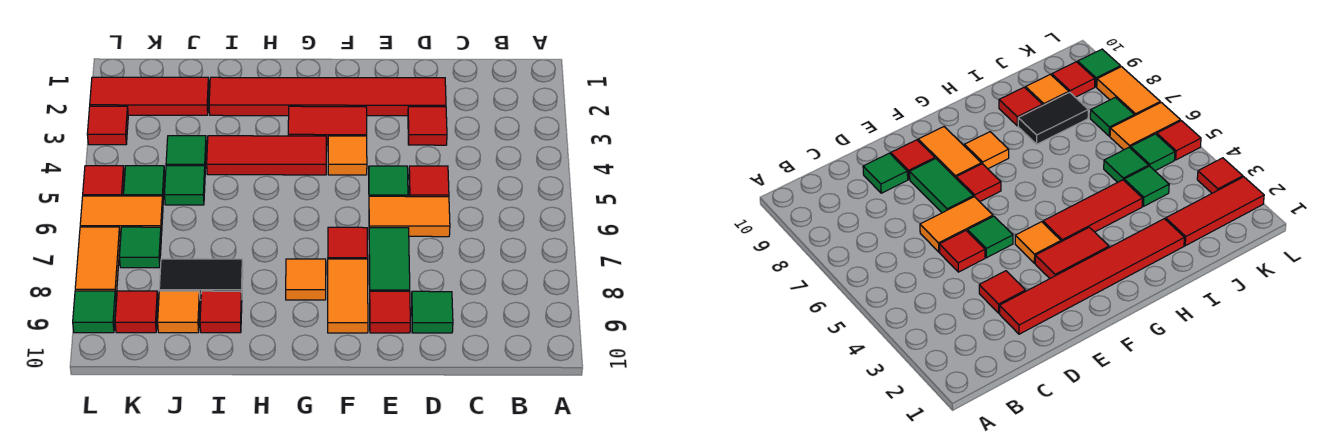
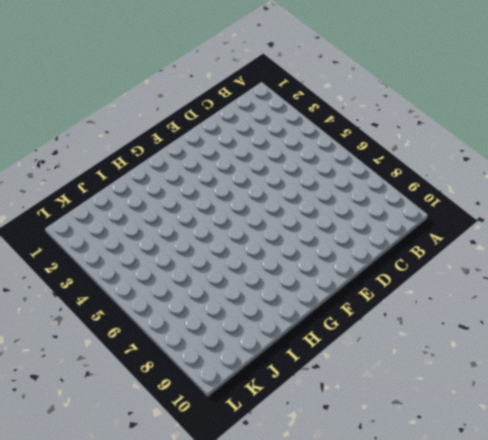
none -> red tile D2:I2 level 1
none -> red tile D3 level 1
none -> red tile D5 level 1

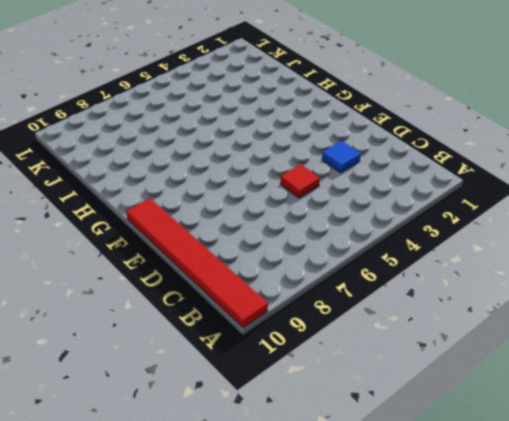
red tile A10:F10 level 1 -> red tile D2:I2 level 1
blue tile D3 level 1 -> red tile D3 level 1
none -> orange tile D6:E6 level 1
none -> green tile D9 level 1
none -> green tile E5 level 1

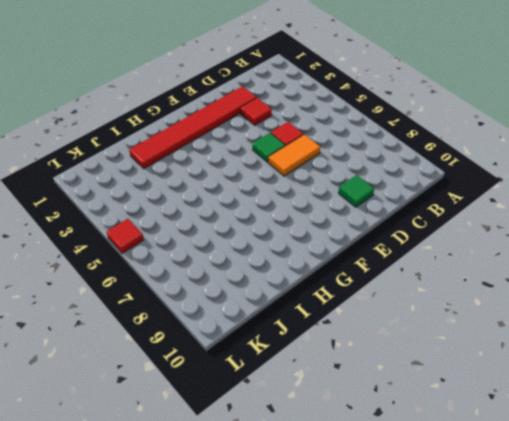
none -> green tile E7:E8 level 1
none -> red tile E9 level 1
none -> red tile F3:G3 level 1

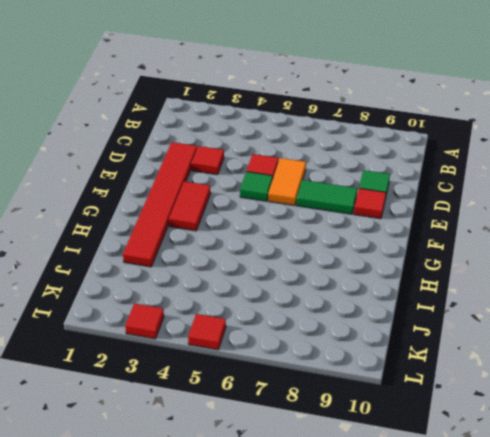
none -> orange tile F4 level 1
none -> red tile F7 level 1
none -> orange tile F8:F9 level 1

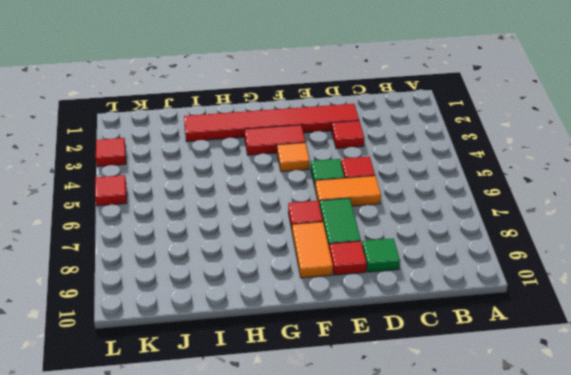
none -> red tile G4:I4 level 1
none -> orange tile G8 level 1
none -> black tile I8:J8 level 1

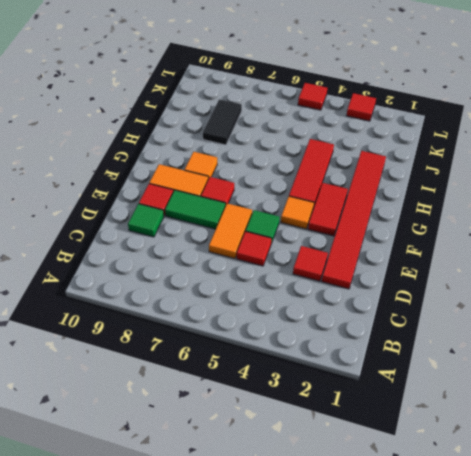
none -> red tile I9 level 1
none -> red tile J2:L2 level 1
none -> green tile J4 level 1

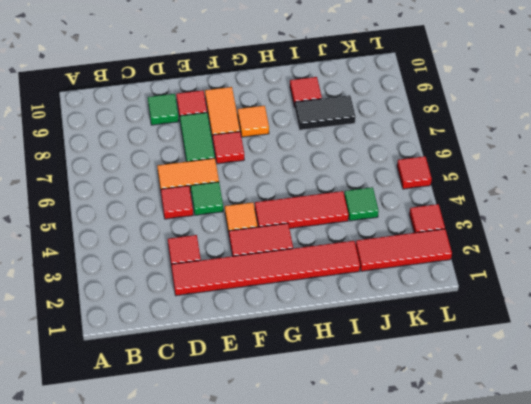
none -> green tile J5 level 1
none -> orange tile J9 level 1
none -> green tile K5 level 1

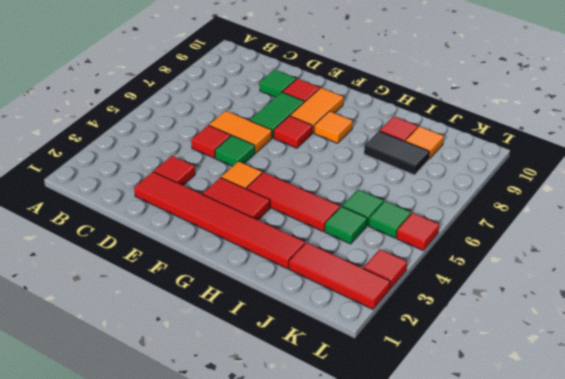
none -> orange tile K6:L6 level 1
none -> green tile K7 level 1
none -> red tile K9 level 1

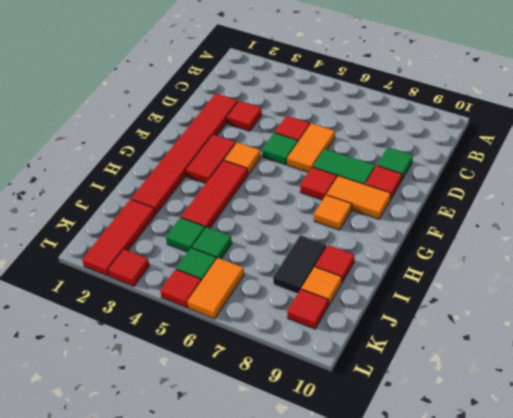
none -> green tile K7 level 1
none -> orange tile L7:L8 level 1
none -> green tile L9 level 1

